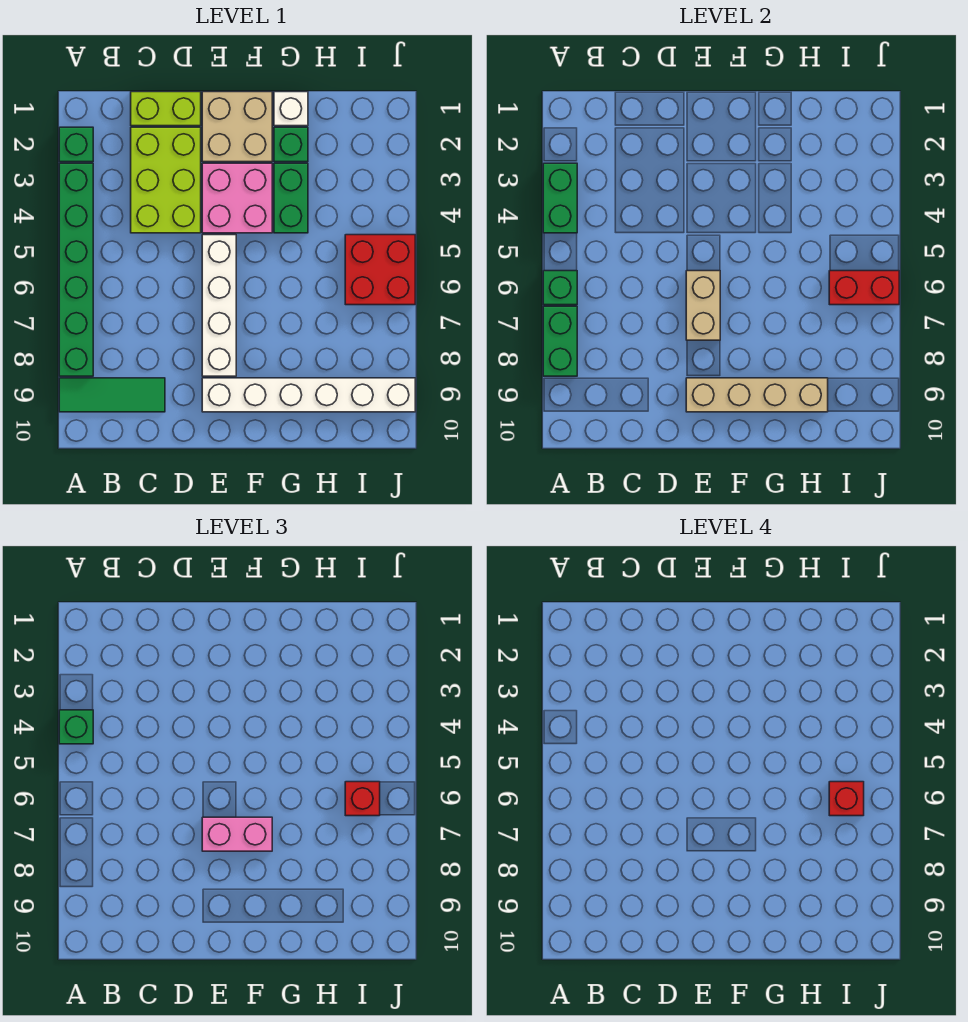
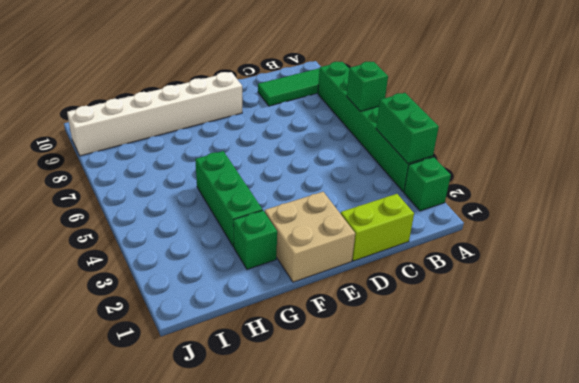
green brick G3:G5 level 1 -> green brick G3:G4 level 1
none -> lime brick C2:D4 level 1
none -> pink brick E3:F4 level 1
none -> white brick E5:E8 level 1

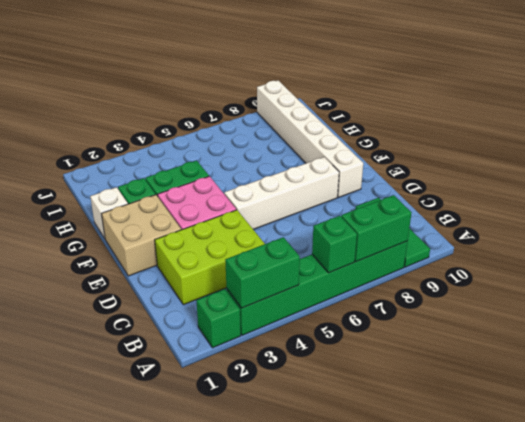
none -> lime brick C1:D1 level 1
none -> red brick I5:J6 level 1
none -> tan brick E6:E7 level 2

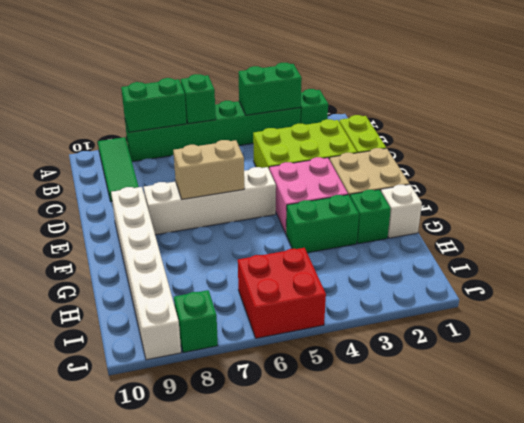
green brick J8 level 1 -> green brick A4 level 3
none -> tan brick E9:H9 level 2
none -> red brick I6:J6 level 2
none -> pink brick E7:F7 level 3

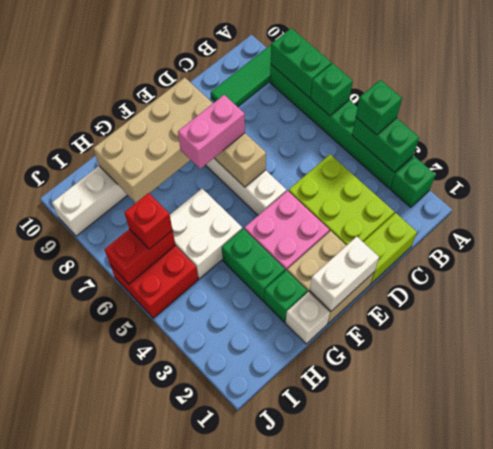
white brick E1:F1 level 2 -> none
tan brick E8:H9 level 2 -> tan brick E9:H9 level 2
white brick G5:H6 level 1 -> none
none -> red brick I6 level 4

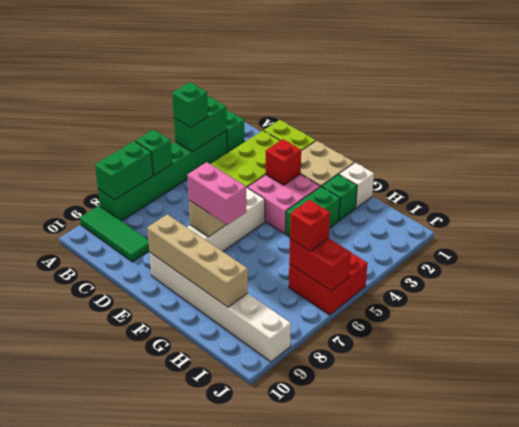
red brick E3 level 2 -> red brick I6 level 4

